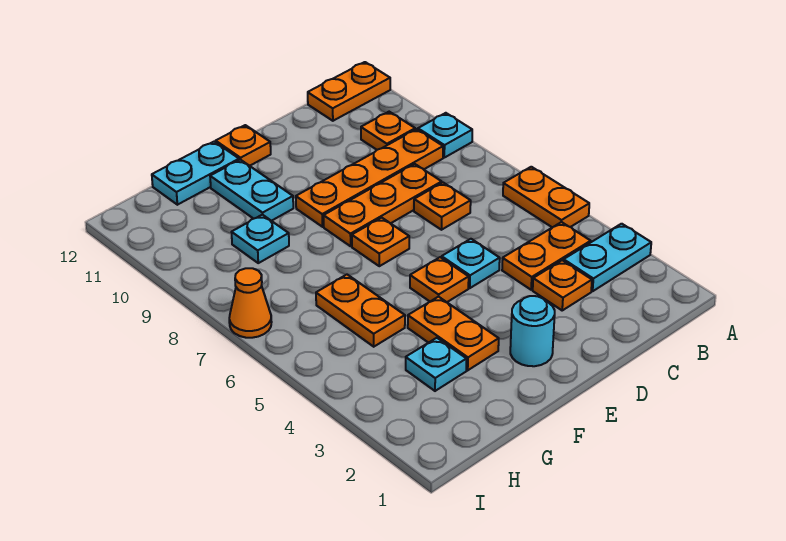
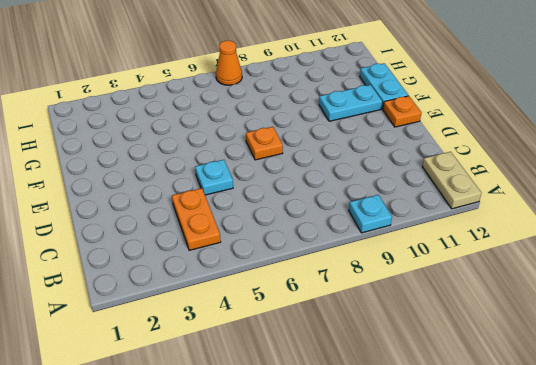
tan plate A12:B12 level 1 -> orange plate A12:B12 level 1
none -> cyan plate A3:B3 level 1
none -> orange plate A5:A6 level 1
none -> orange plate B9:E9 level 1

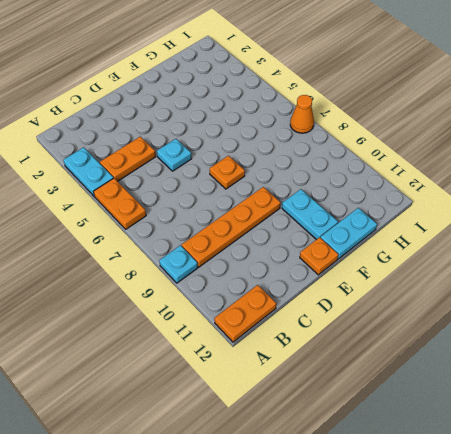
cyan plate A3:A4 level 1 -> cyan plate A3:B3 level 1
none -> orange plate B10 level 1
none -> orange plate C3 level 1
none -> orange plate C7 level 1

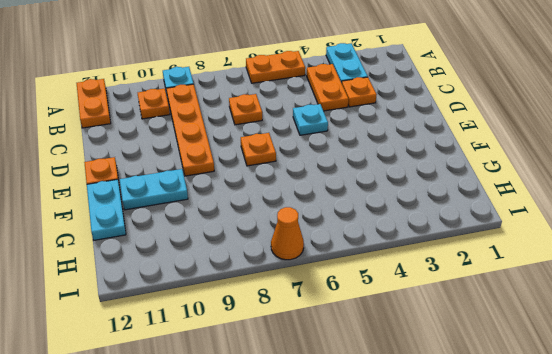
none -> orange plate C8:E8 level 1
none -> cyan round brick E2 level 1
none -> orange plate E5 level 1

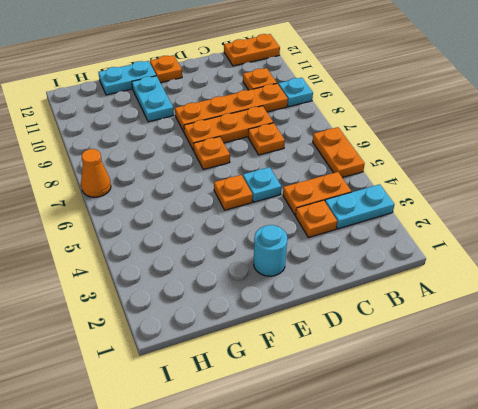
none -> orange plate F3:F4 level 1
none -> cyan plate G3 level 1
none -> orange plate G5:G6 level 1

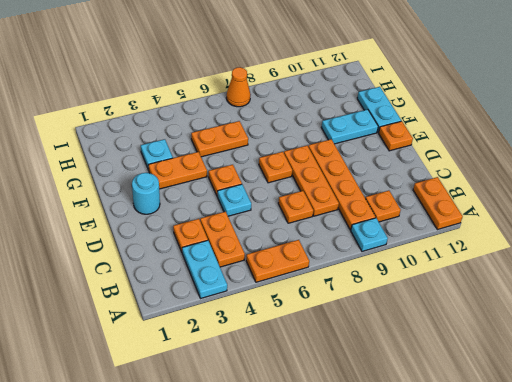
none -> cyan plate G9 level 1

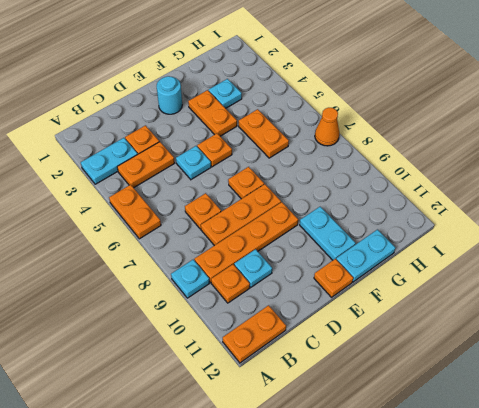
cyan plate C10 level 1 -> cyan plate G9 level 1

